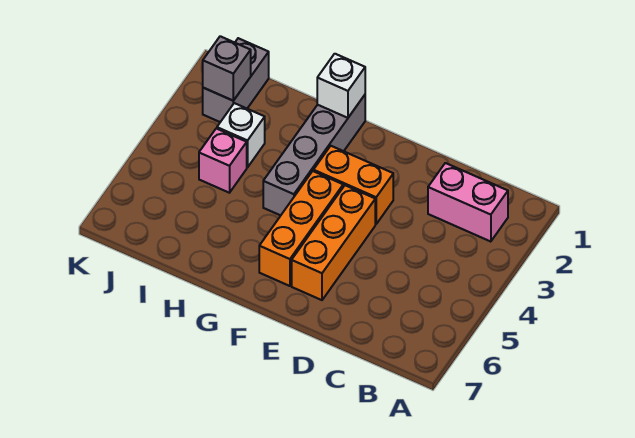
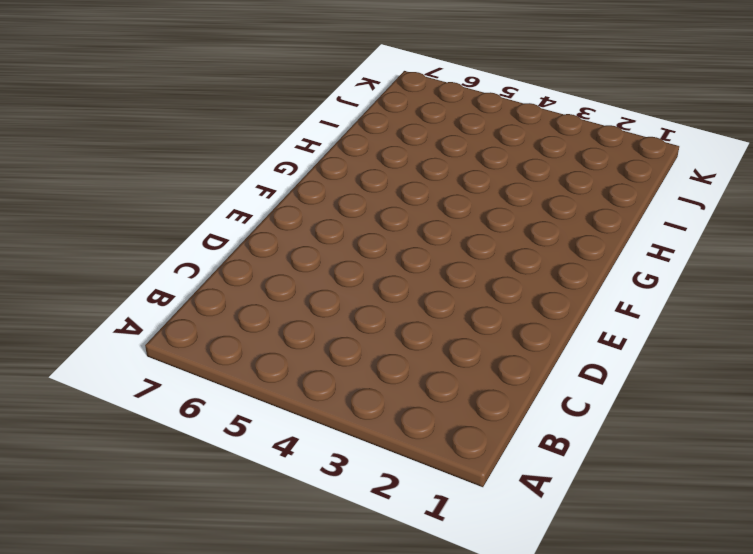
none -> pink brick B2:C2 level 1
none -> orange brick E3:F3 level 1

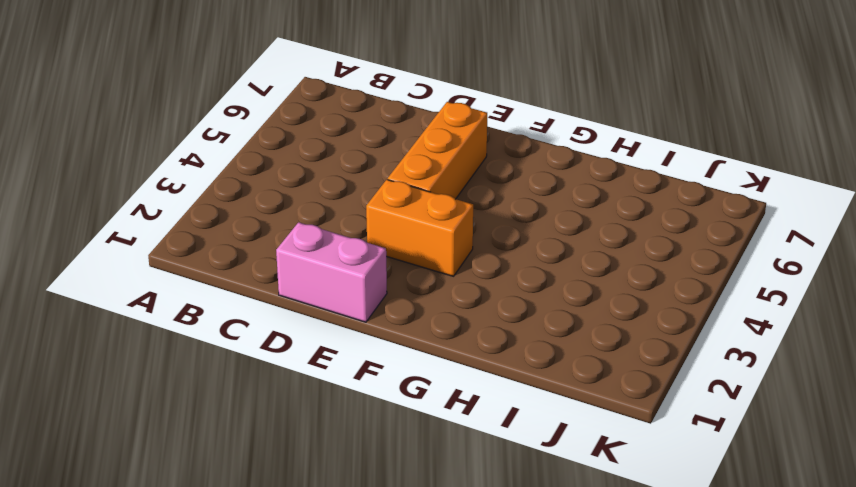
pink brick D1:E1 level 1 -> pink brick B2:C2 level 1
none -> orange brick F4:F6 level 1
none -> grey brick G1:G4 level 1

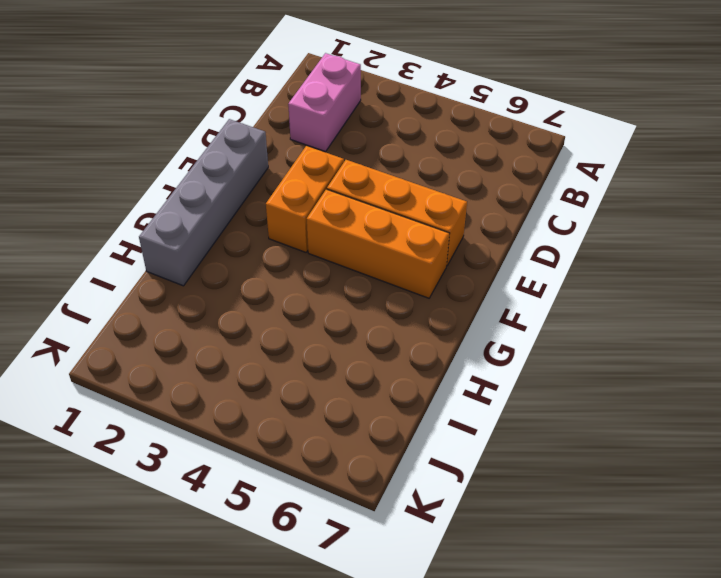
grey brick E1:H1 level 1 -> grey brick G1:G4 level 1
none -> white brick I3 level 1
none -> pink brick I4 level 1

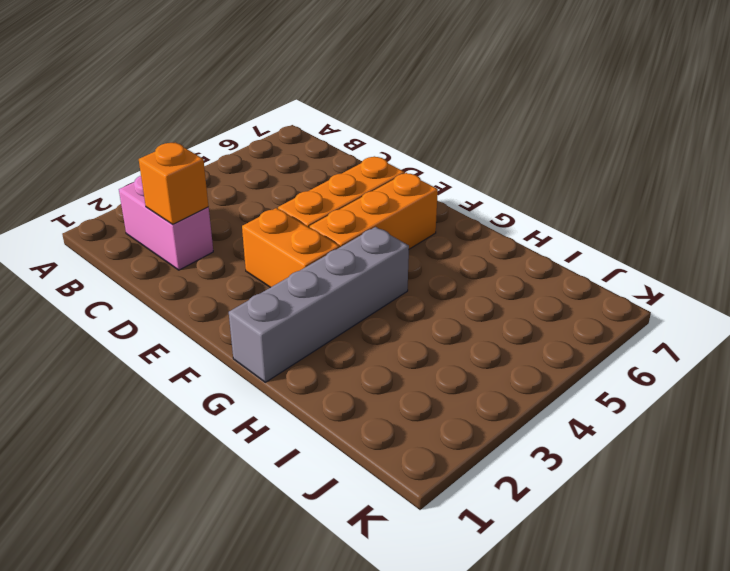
orange brick C2 level 2 -> none
none -> white brick I3 level 1
none -> pink brick I4 level 1

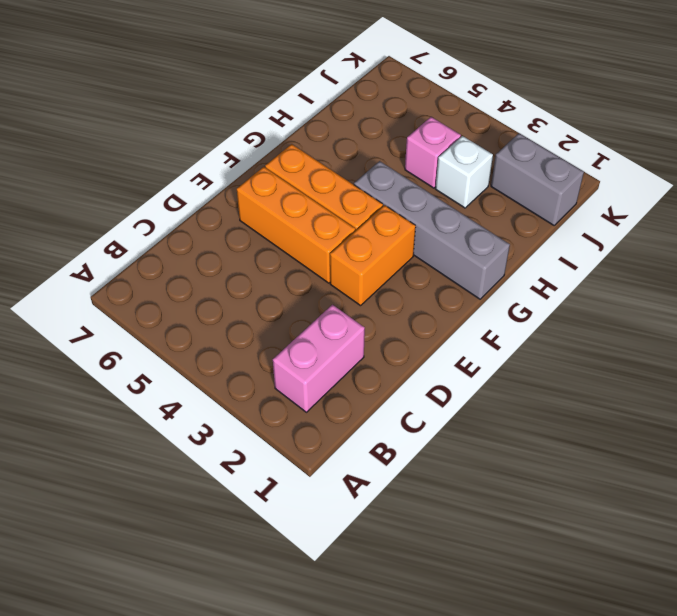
none -> white brick G1 level 2
none -> grey brick J2 level 2

